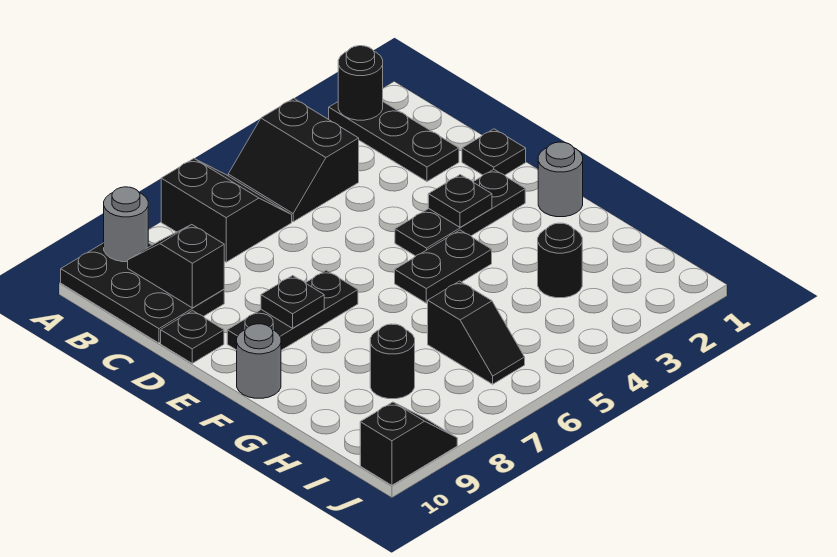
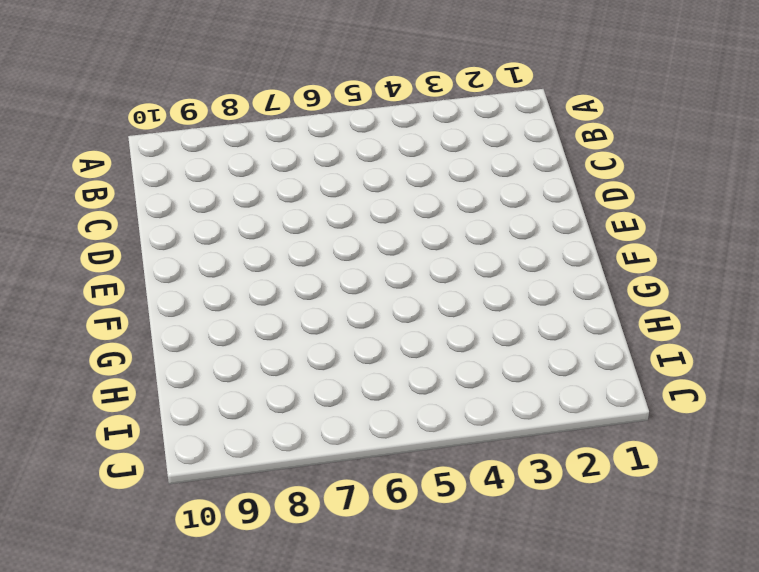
none -> black plate A2:C2 level 1
none -> black slope A4:B5 level 1 top 4
none -> black slope A6:B7 level 1 top 7

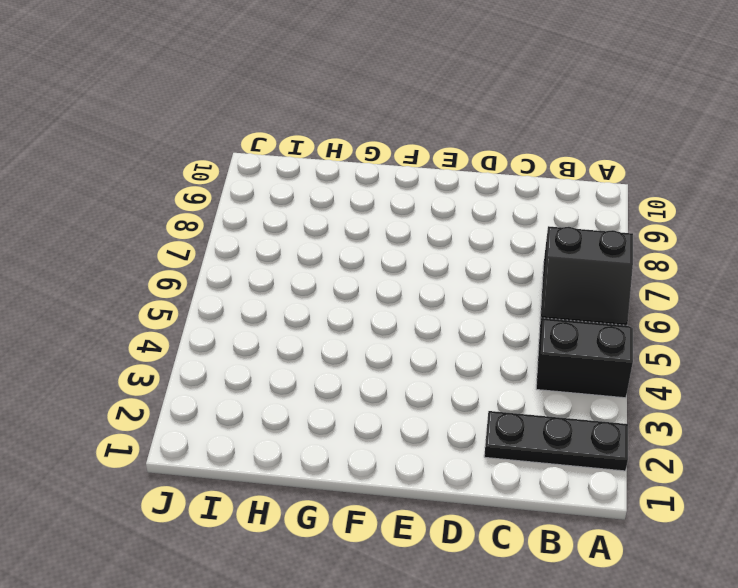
none -> black plate A9:C10 level 1
none -> black plate D1 level 1
none -> black plate D10 level 1

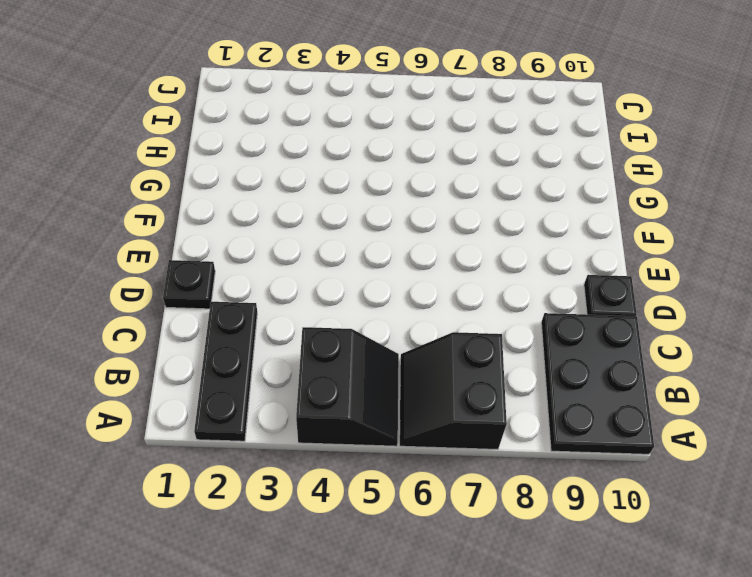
none -> black plate E2:E4 level 1
none -> black plate E7:E9 level 1
none -> grey round brick F1 level 1

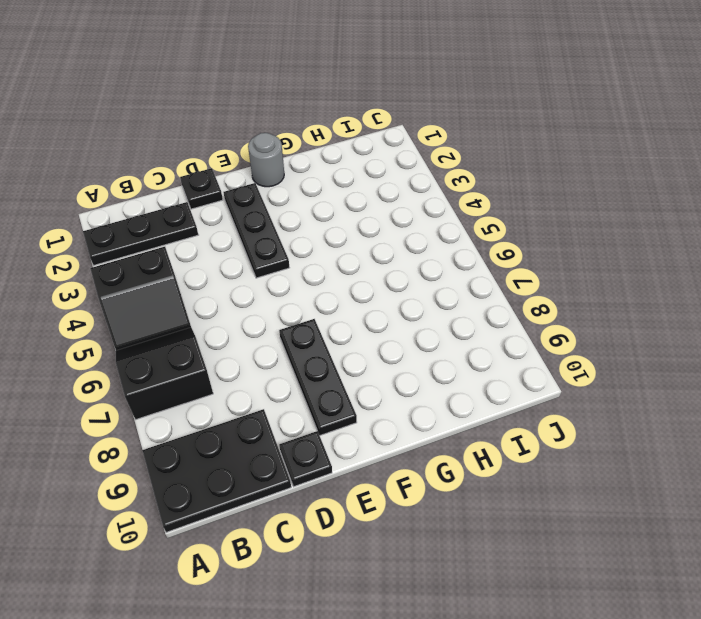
none -> black plate F4:F5 level 1
none -> grey round brick F10 level 1
none -> black round brick H3 level 1

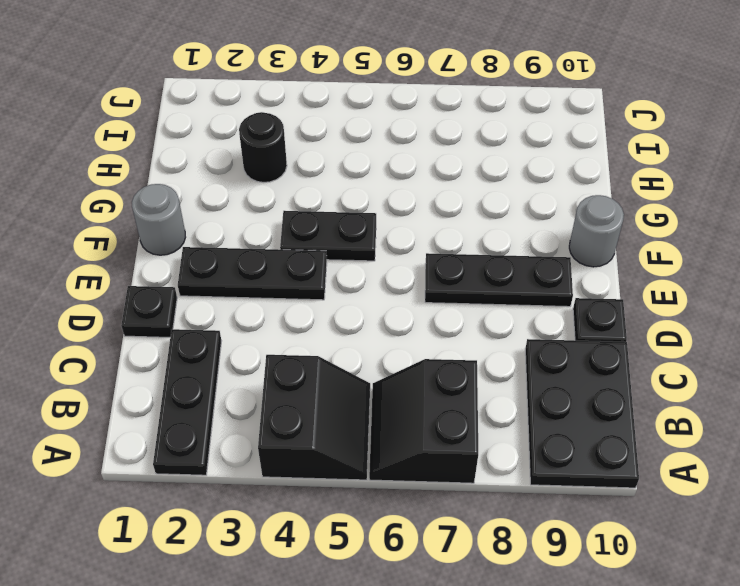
none -> black slope H6:I6 level 1 top H
none -> black round brick H8 level 1
none -> black slope J9:J10 level 1 top 10

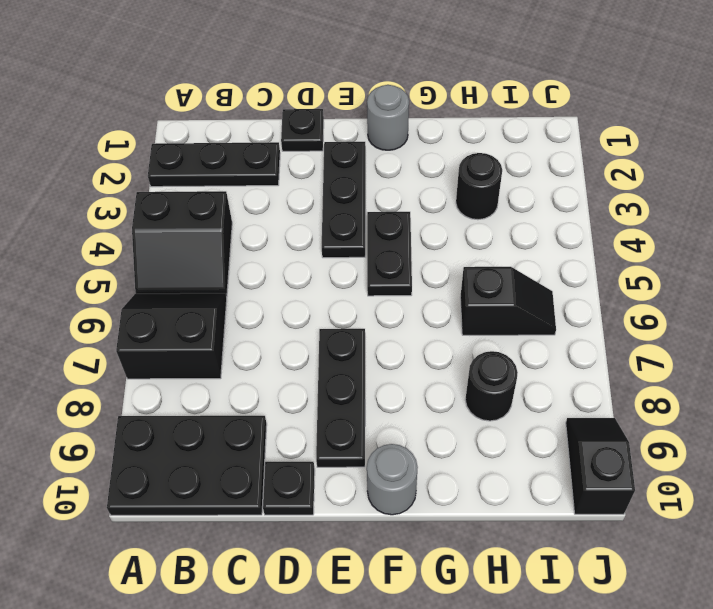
none -> black round brick A2 level 2
none -> grey round brick A9 level 2
none -> black slope B9:C9 level 2 top C

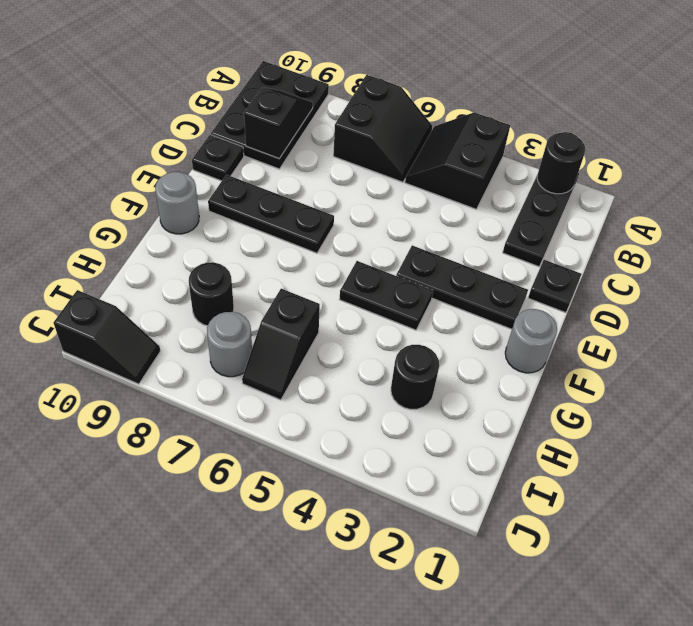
grey round brick I7 level 1 -> grey round brick A9 level 2
none -> black plate E3 level 2
none -> black plate E8 level 2

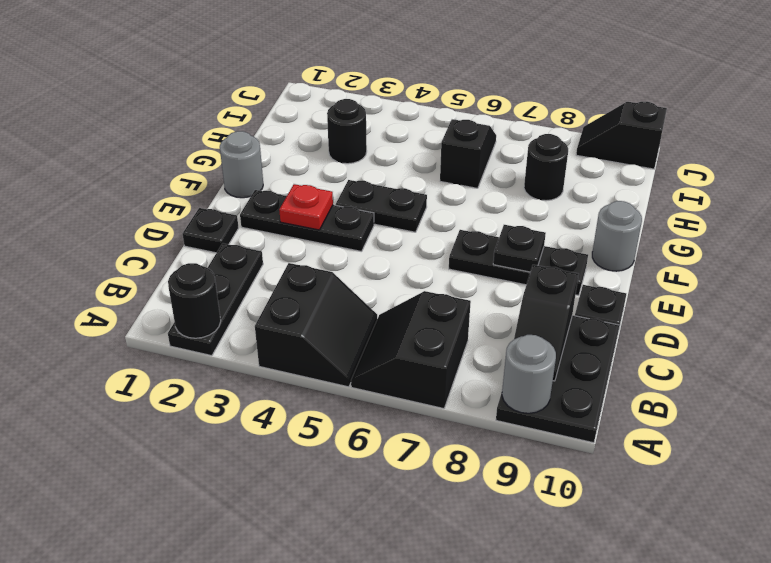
red plate E3 level 2 -> black plate E3 level 2

